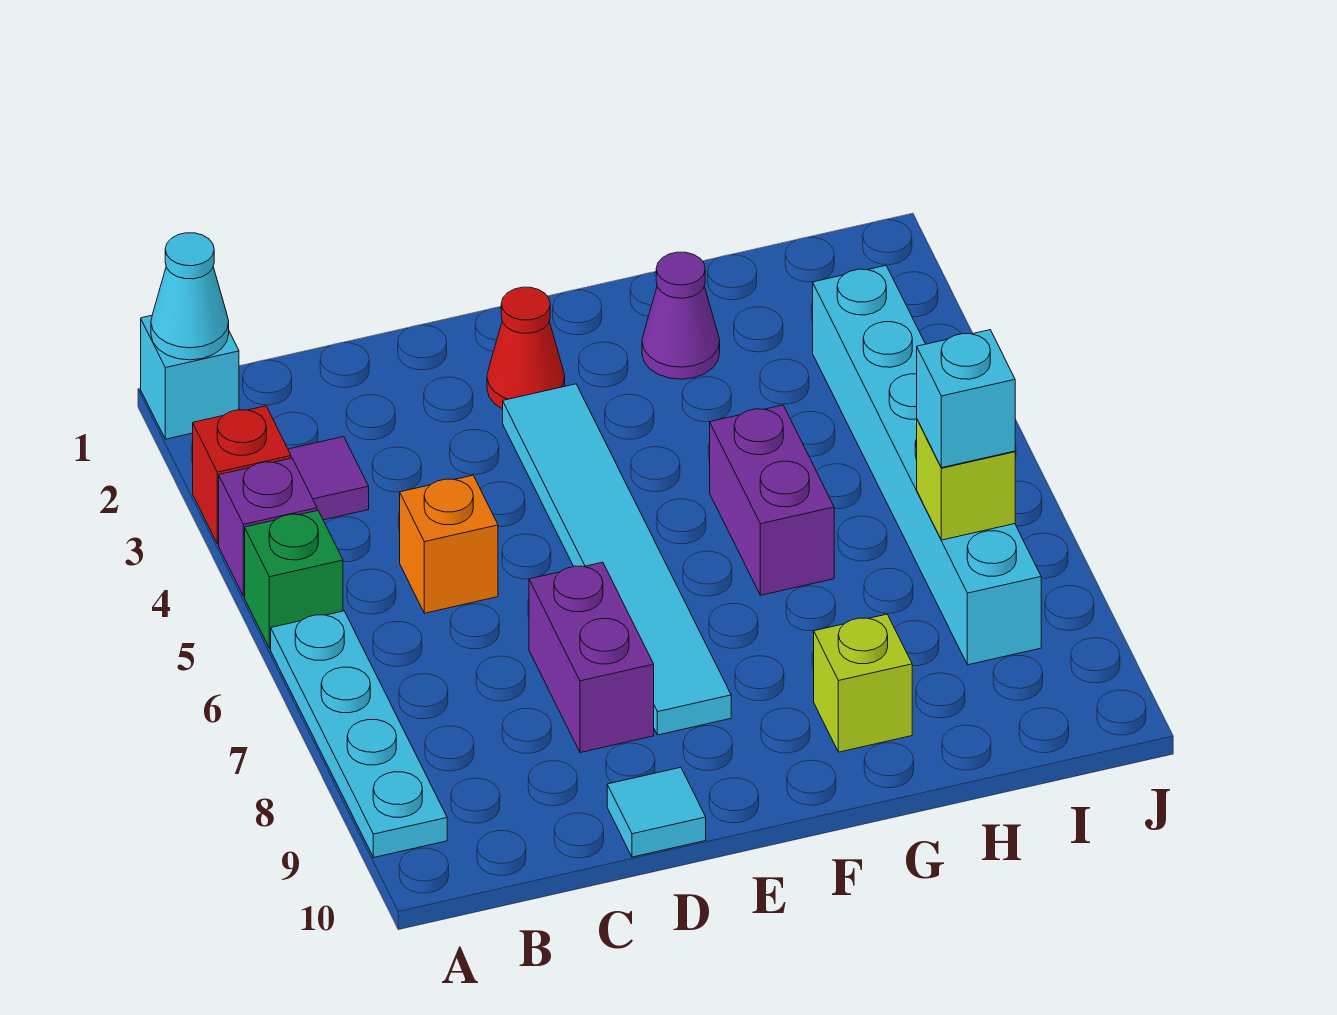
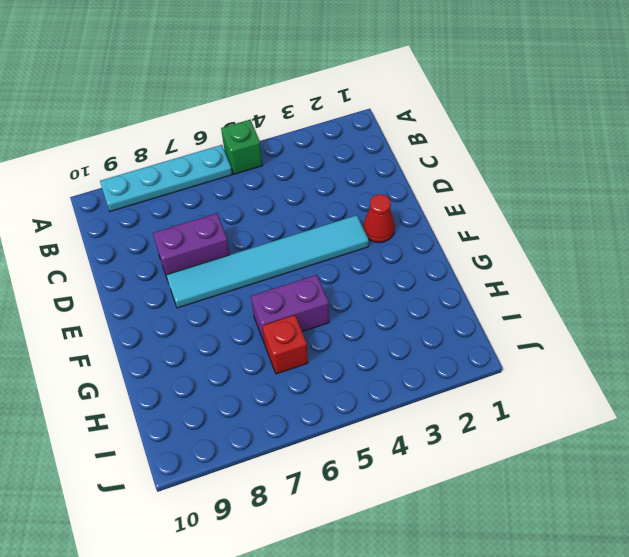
red brick H6 level 1 -> red brick A3 level 1
none -> cyan brick A1 level 1
none -> purple brick A4 level 1
none -> purple tile B3 level 1

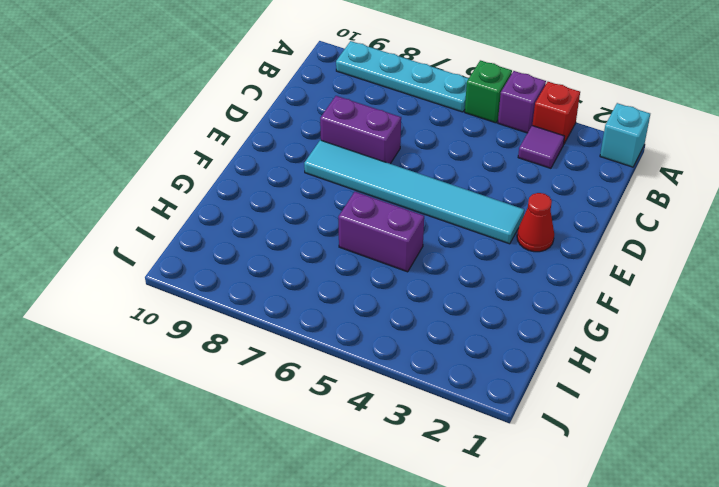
none -> orange brick C5 level 1
none -> cyan tile D10 level 1
none -> purple cone G2 level 1

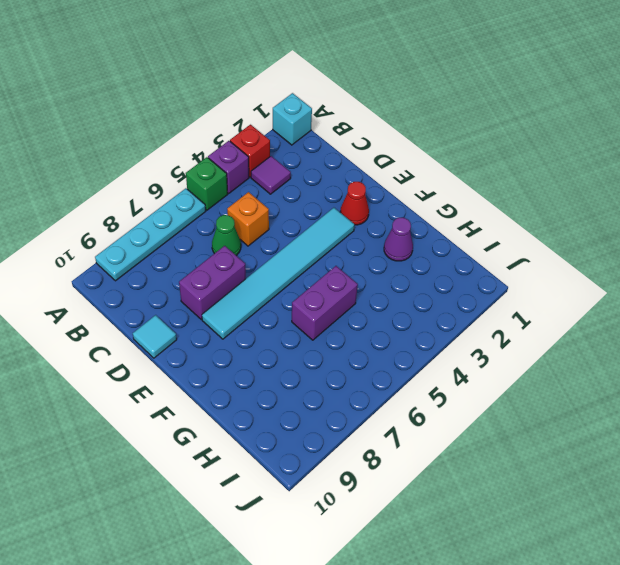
green cone C6 level 1 -> none
none -> lime brick G9 level 1
none -> cyan brick I3:I8 level 1
none -> cyan cone A1 level 2

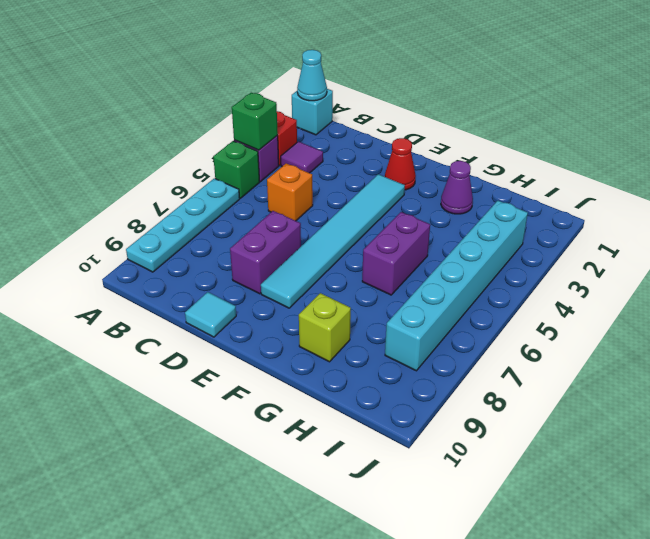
green brick A4 level 2 -> none
none -> lime brick I7 level 2
none -> cyan brick I7 level 3

